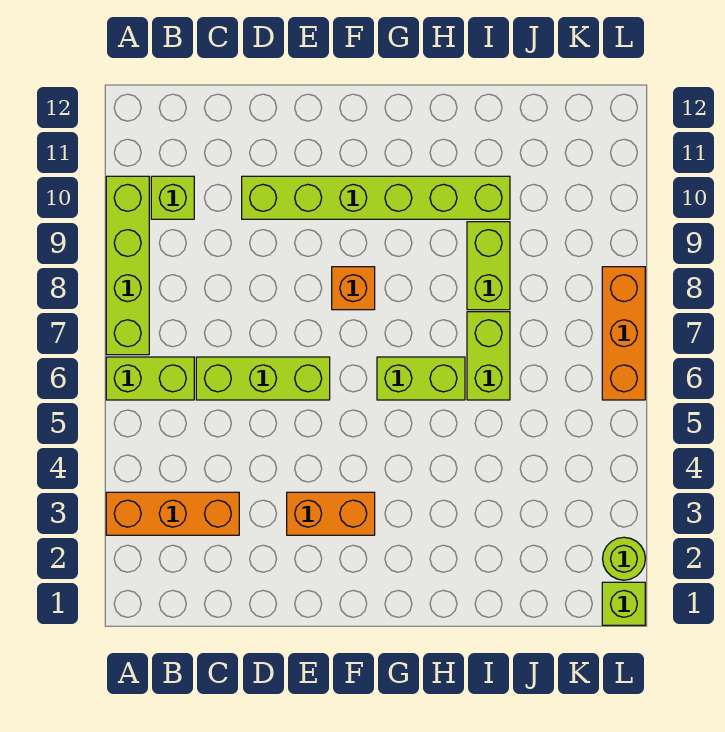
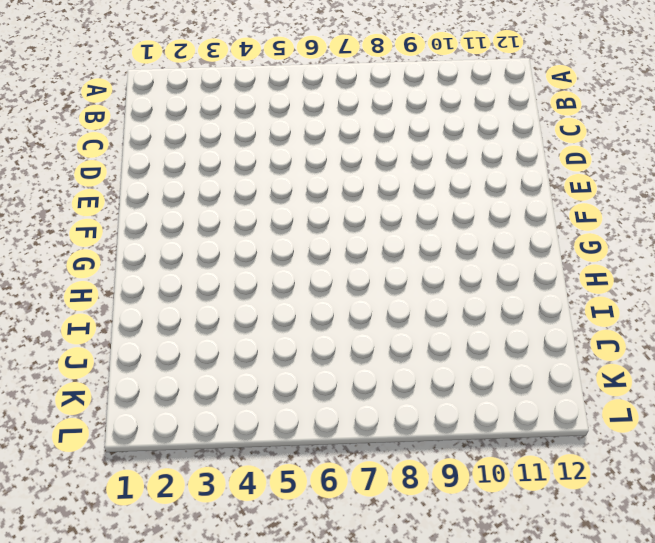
none -> orange brick A3:C3 level 1
none -> lime brick A6:B6 level 1
none -> lime brick A7:A10 level 1

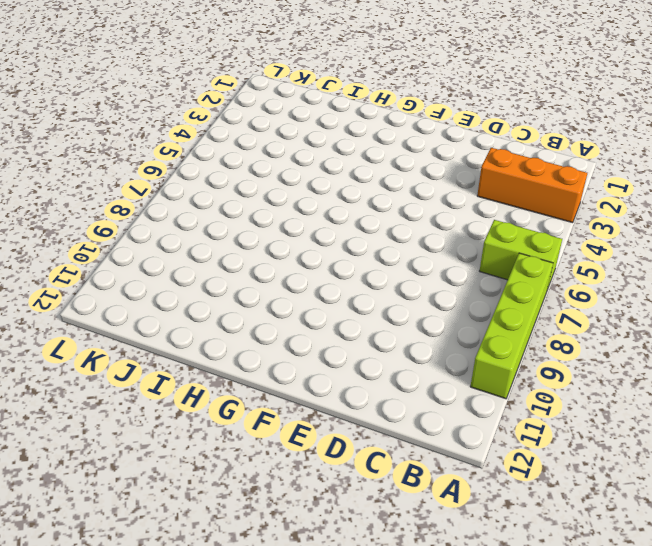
none -> lime brick B10 level 1
none -> lime brick C6:E6 level 1
none -> lime brick D10:I10 level 1

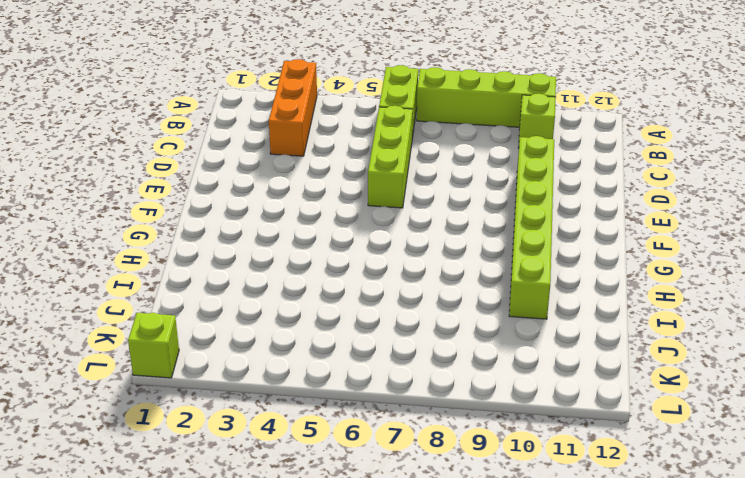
none -> orange brick E3:F3 level 1
none -> orange brick F8 level 1
none -> lime brick G6:H6 level 1

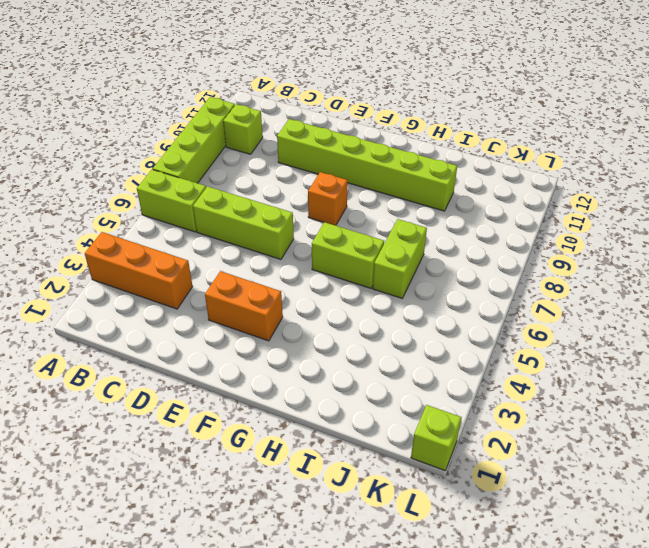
none -> lime brick I8:I9 level 1
none -> lime round brick L2 level 1
none -> orange brick L6:L8 level 1

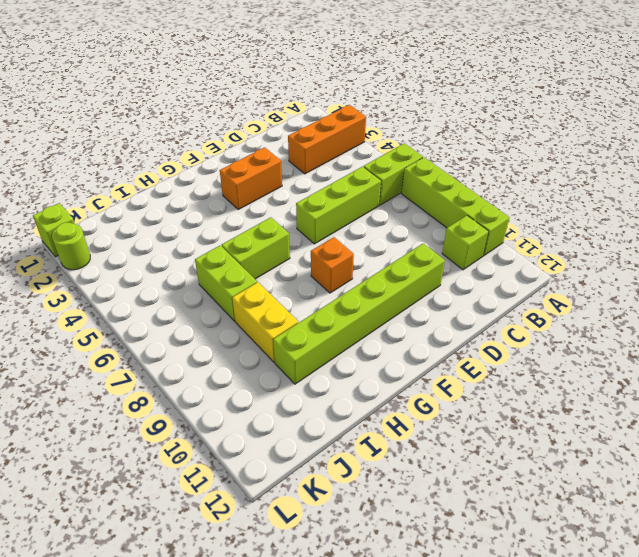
yellow brick I8:I9 level 1 -> lime brick I8:I9 level 1
none -> orange brick L6:L8 level 1

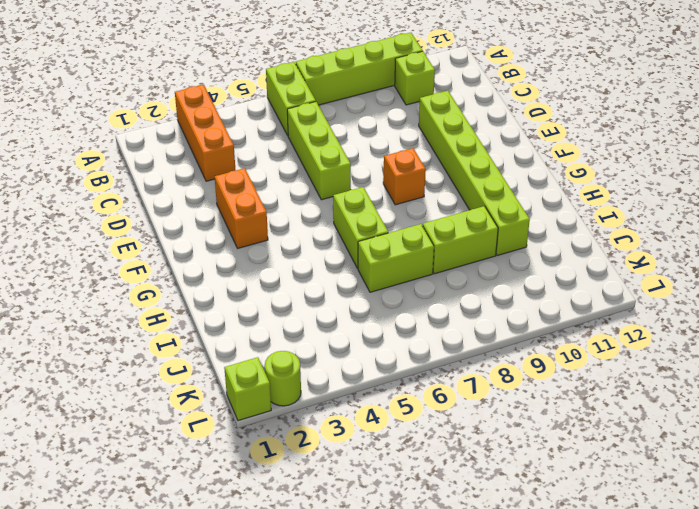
none -> orange brick L6:L8 level 1

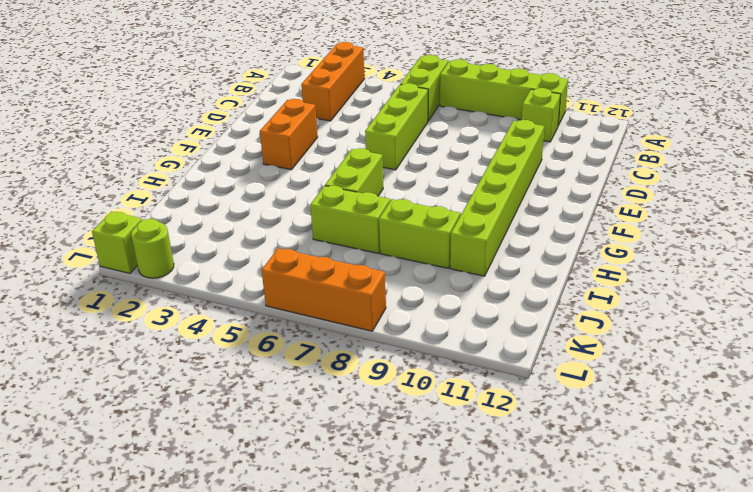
none -> orange brick F8 level 1

